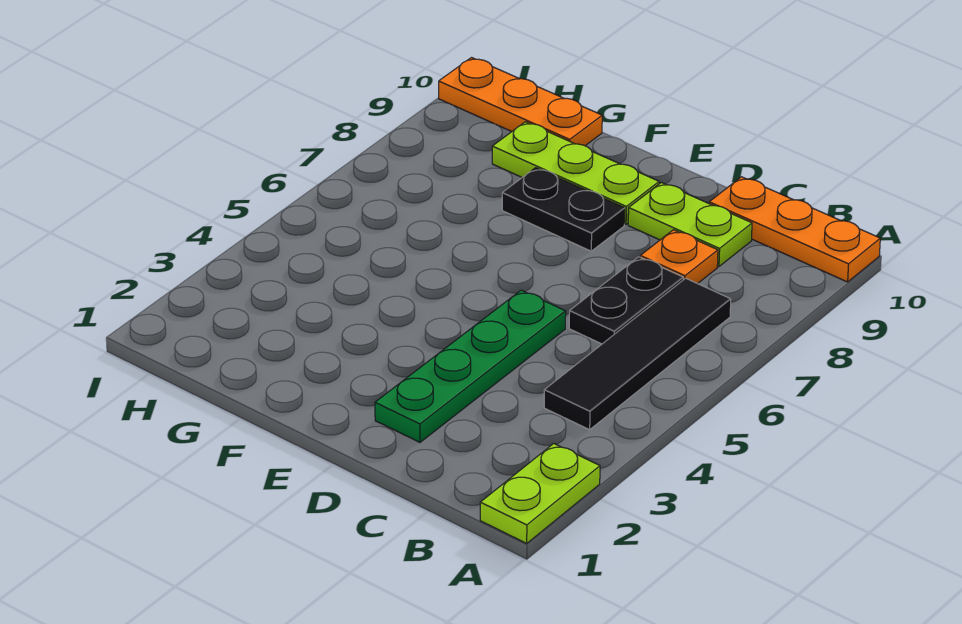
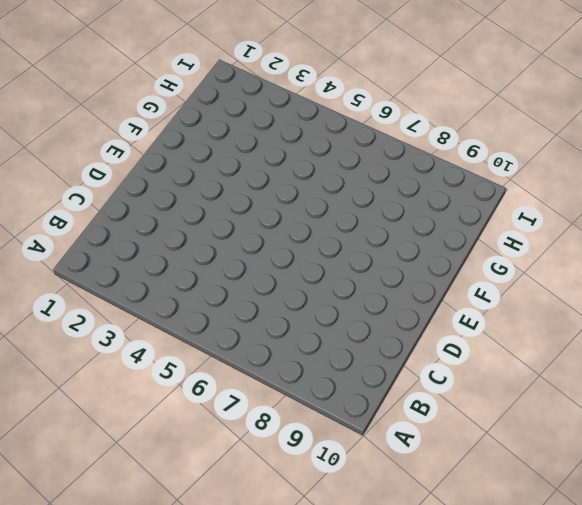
none -> lime plate A1:A2 level 1
none -> orange plate A10:C10 level 1

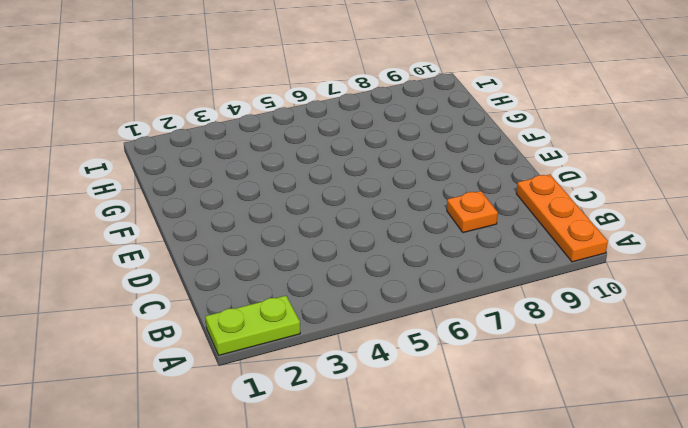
none -> black tile B4:B7 level 1
none -> black plate C6:C7 level 1

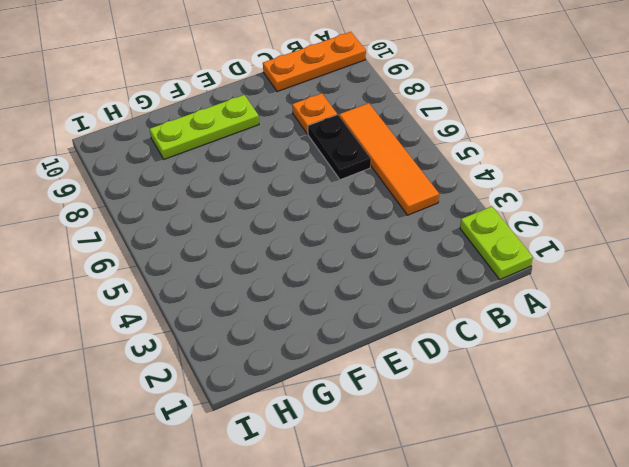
orange tile B4:B7 level 1 -> black tile B4:B7 level 1
none -> lime plate C9:D9 level 1
none -> green plate D2:D5 level 1

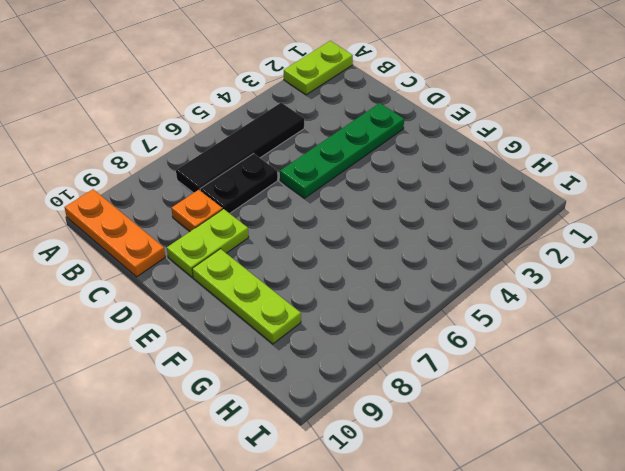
lime plate D8:D9 level 1 -> lime plate C9:D9 level 1
none -> black plate E8:F8 level 1
none -> orange plate G10:I10 level 1

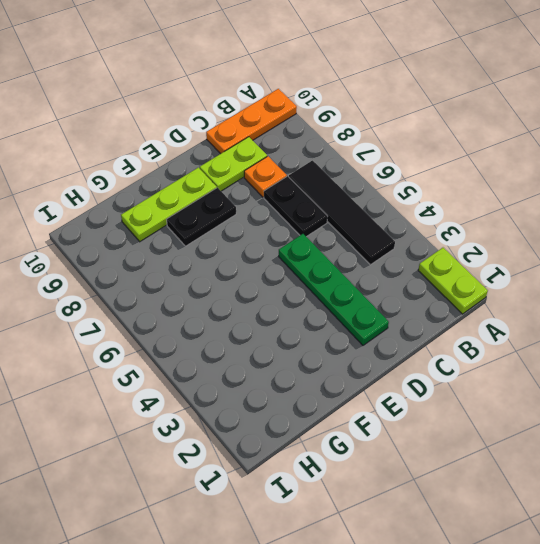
none -> orange plate G10:I10 level 1

